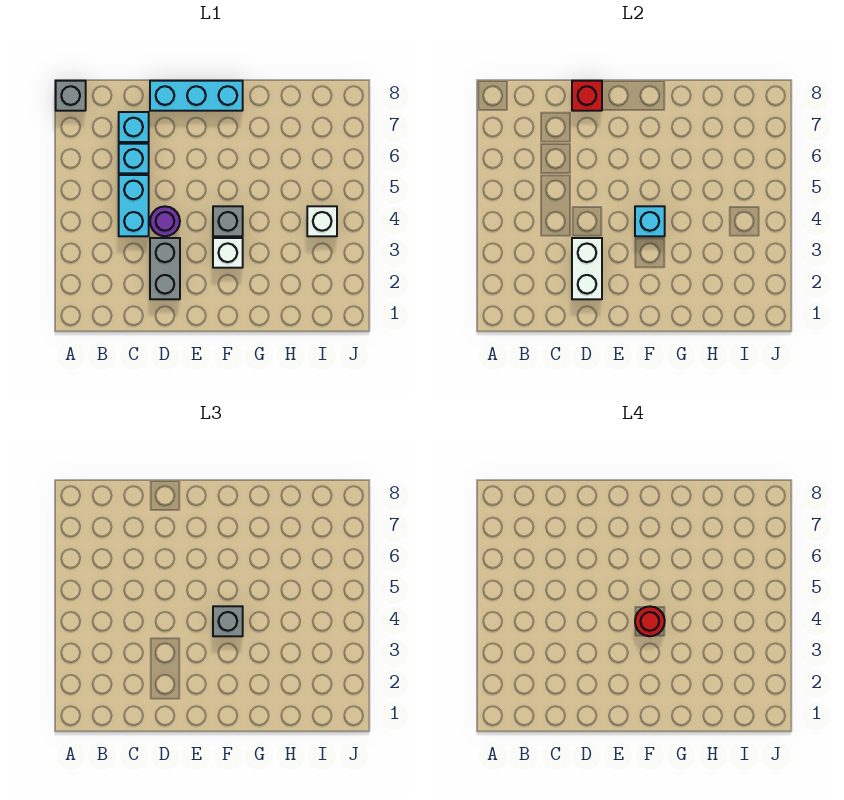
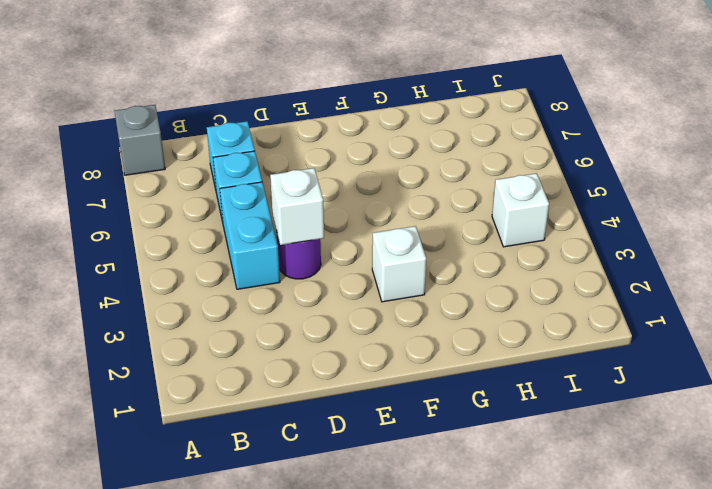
white brick D4 level 2 -> none
none -> grey brick D2:D3 level 1
none -> cyan brick D8:F8 level 1
none -> grey brick F4 level 1

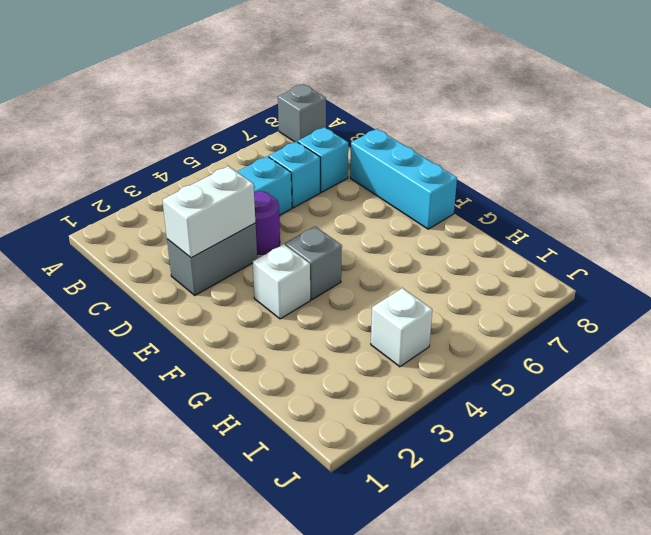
none -> red brick D8 level 2
none -> cyan brick F4 level 2
none -> grey brick F4 level 3

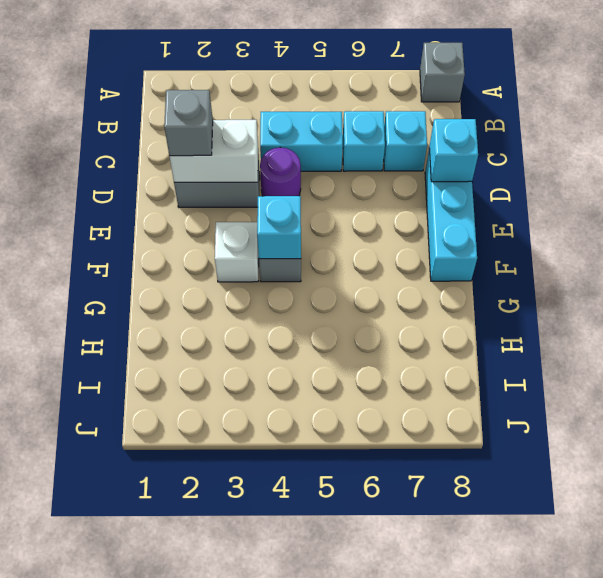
grey brick D2 level 3 -> grey brick F4 level 3
cyan brick D8 level 2 -> red brick D8 level 2
none -> white brick I4 level 1
none -> red round brick F4 level 4

